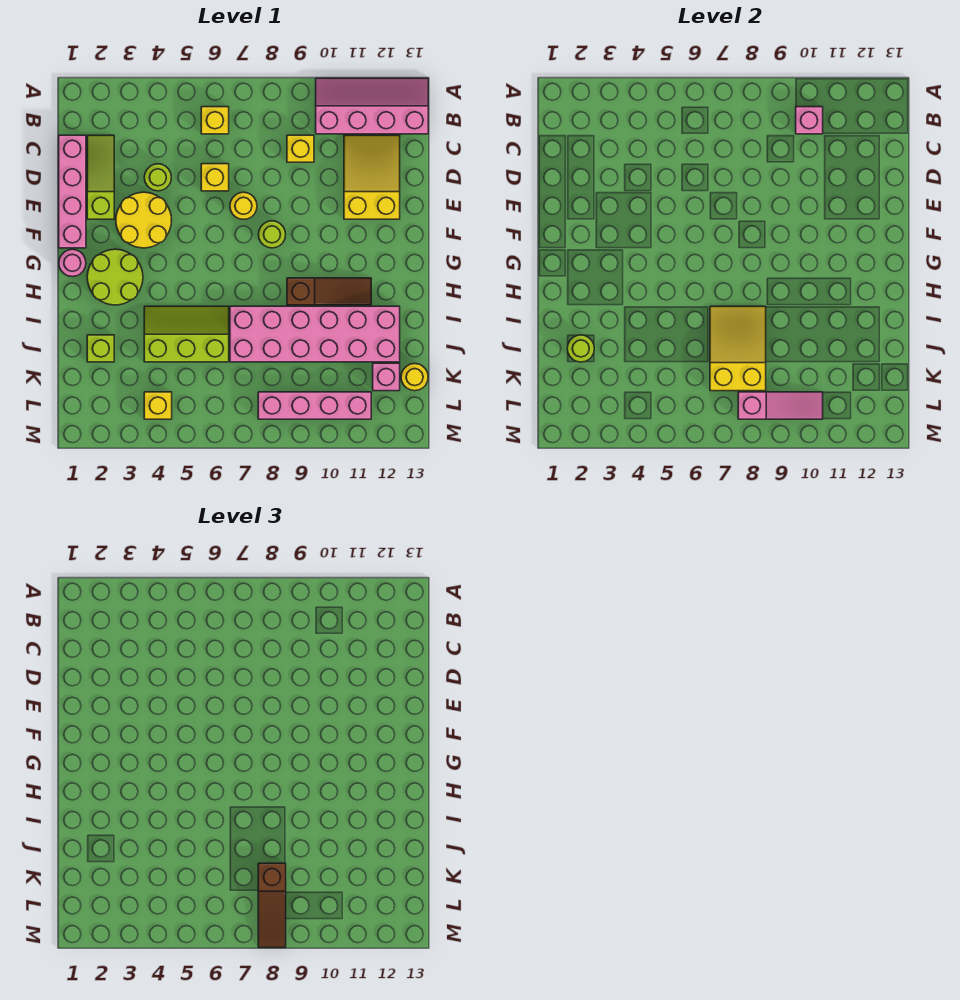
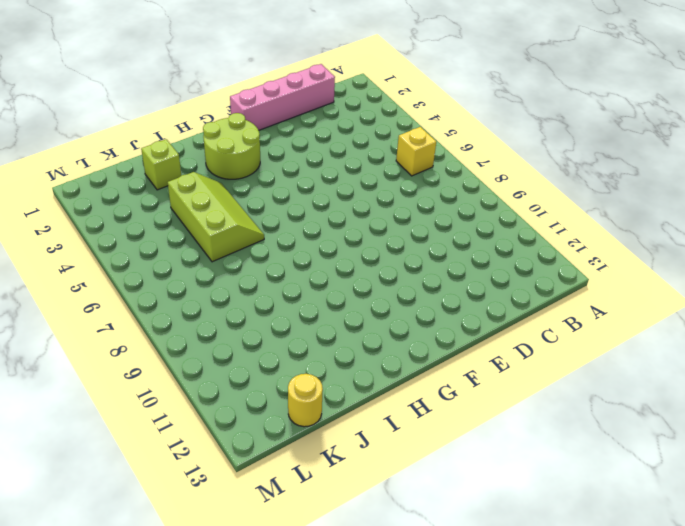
none -> pink slope A10:B13 level 1 top B
none -> lime slope C2:E2 level 1 top E
none -> yellow brick C9 level 1

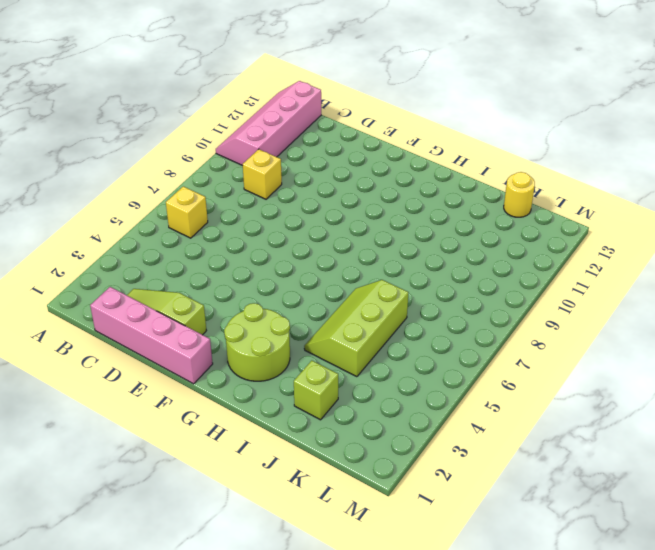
none -> yellow slope C11:E12 level 1 top E
none -> lime round brick D4 level 1
none -> yellow brick D6 level 1

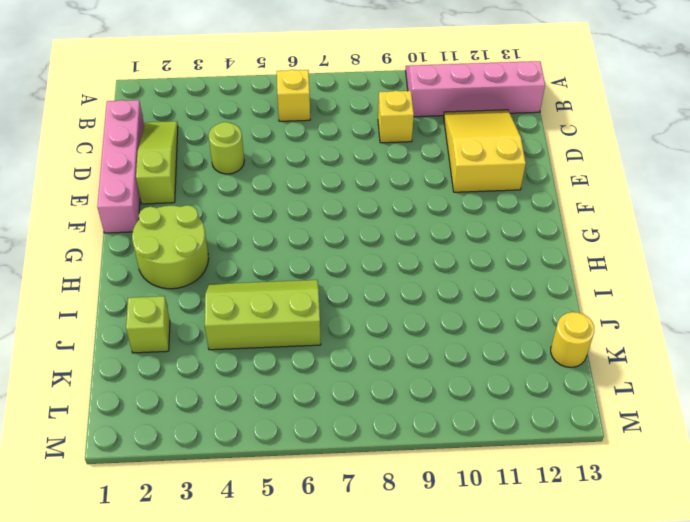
none -> yellow brick D6 level 1
none -> yellow round brick E3:F4 level 1
none -> yellow round brick E7 level 1

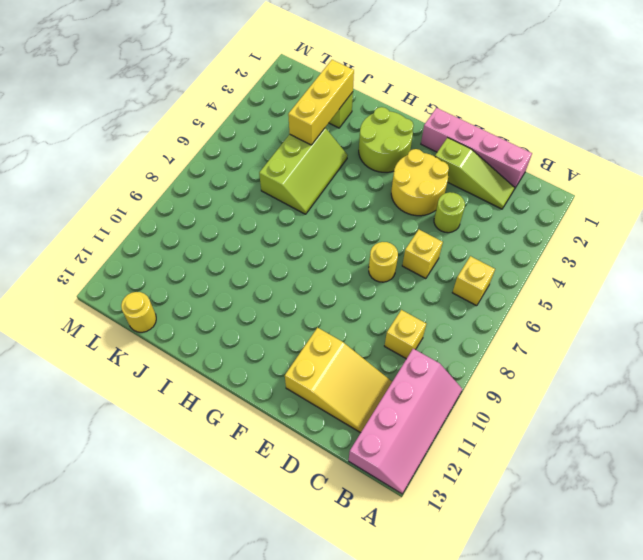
yellow brick J2:J4 level 2 -> lime round brick J2 level 2
none -> lime round brick F8 level 1
none -> pink round brick G1 level 1
none -> brown slope H9:H11 level 1 top 9

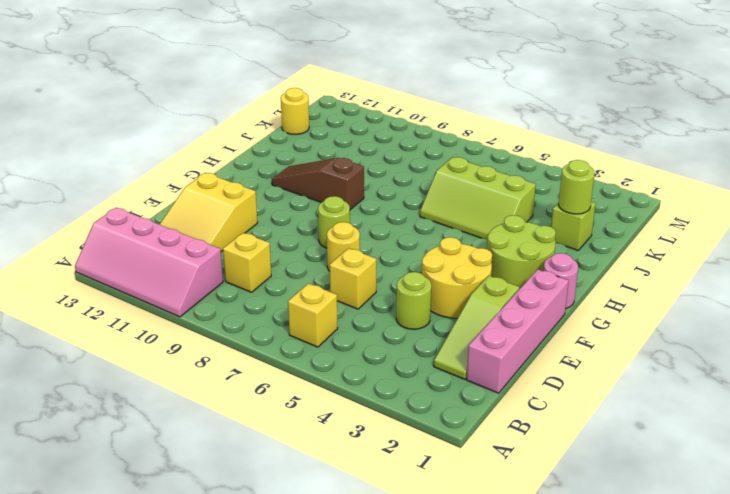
none -> pink brick I7:J12 level 1
none -> pink brick K12 level 1
none -> yellow brick L4 level 1

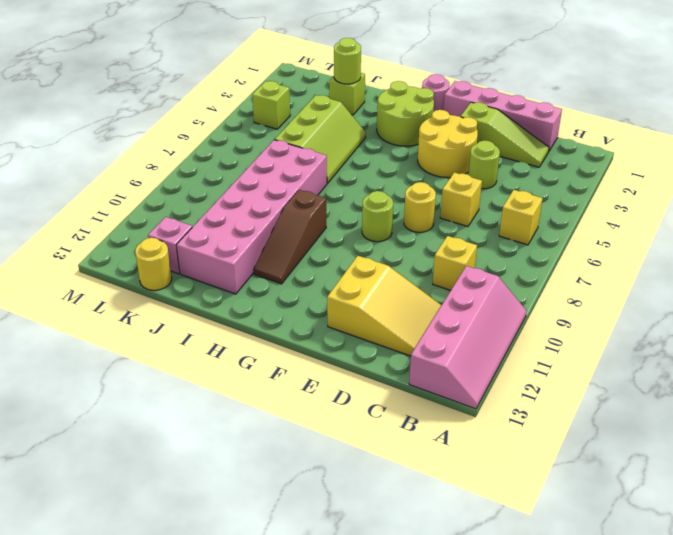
lime brick L4 level 1 -> yellow brick L4 level 1
none -> pink brick L8:L11 level 1
none -> pink brick B10 level 2
none -> yellow slope I7:K8 level 2 top K

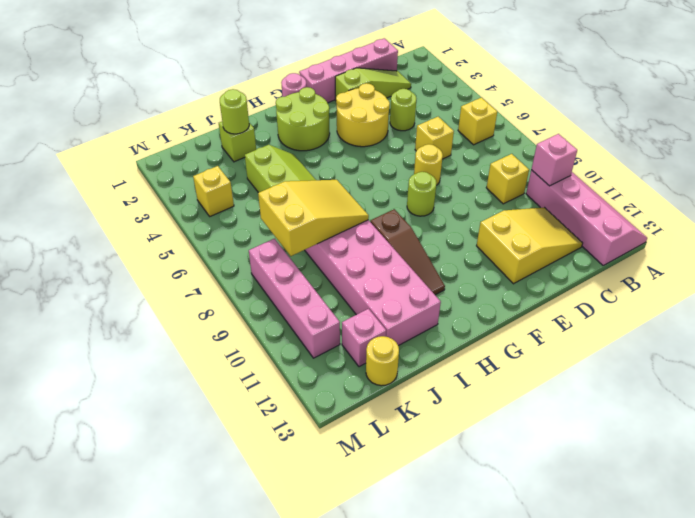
none -> pink slope L8:L10 level 2 top 8
none -> brown slope K8:M8 level 3 top K

